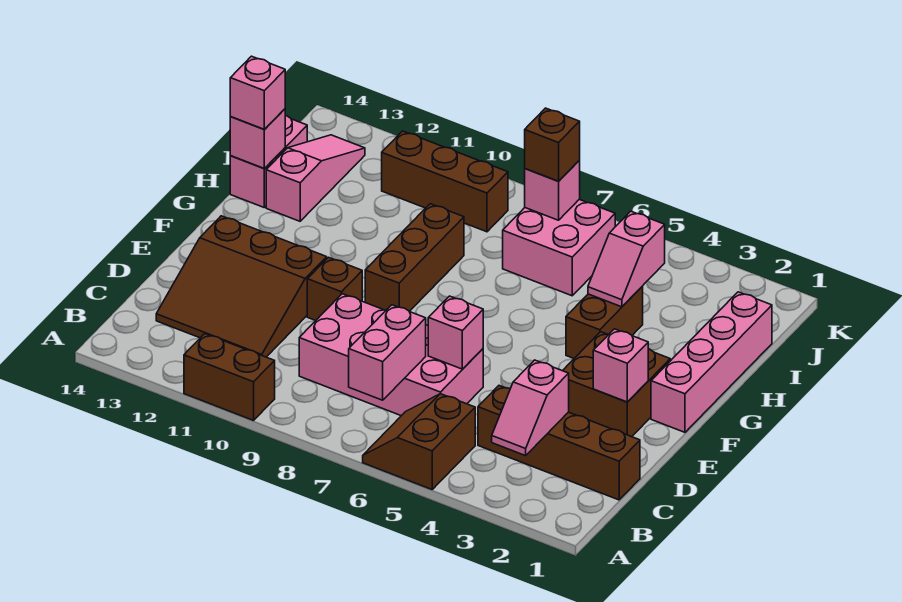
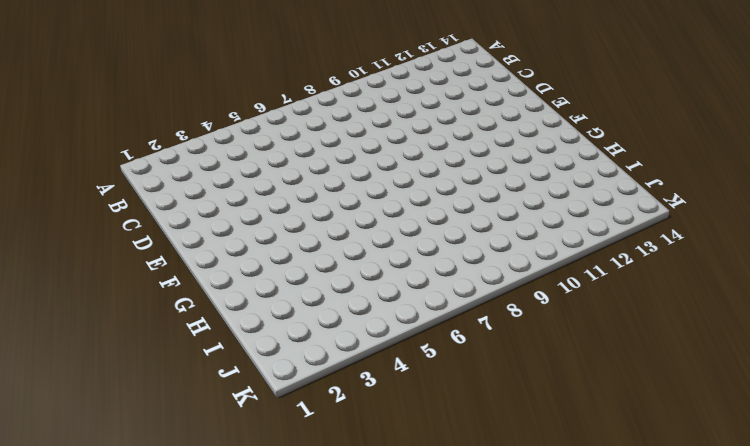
none -> brown slope A5:B6 level 1 top 5
none -> brown brick A10:A11 level 1
none -> brown brick C1:C4 level 1

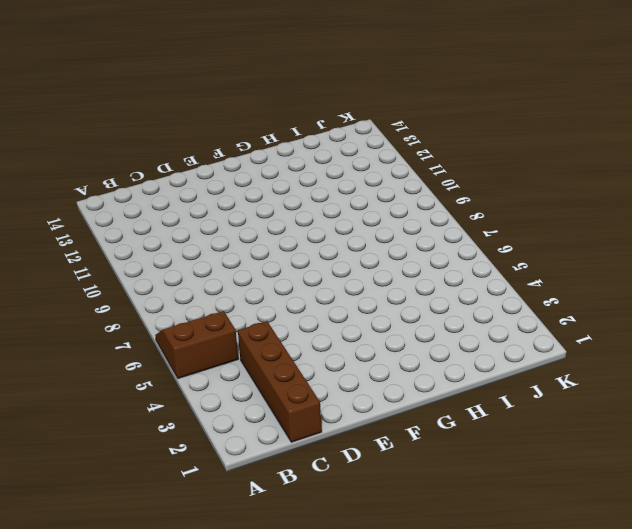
none -> brown brick A10:A11 level 1
none -> pink brick C6:D9 level 1
none -> brown slope C11:E13 level 1 top E

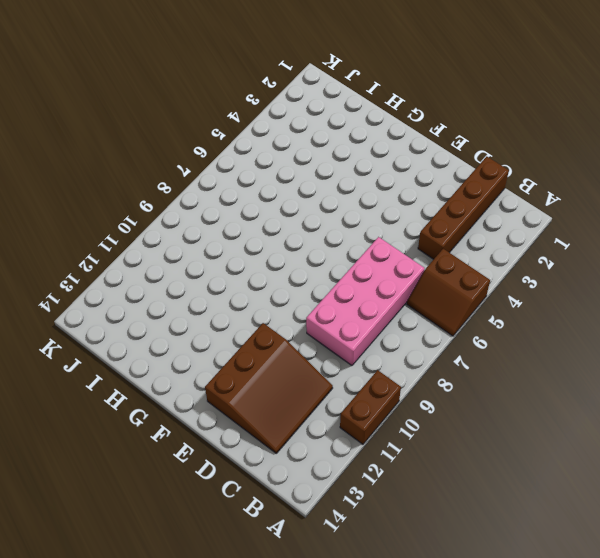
none -> brown brick E2:F3 level 1
none -> brown brick E10 level 1
none -> pink brick F1:I1 level 1

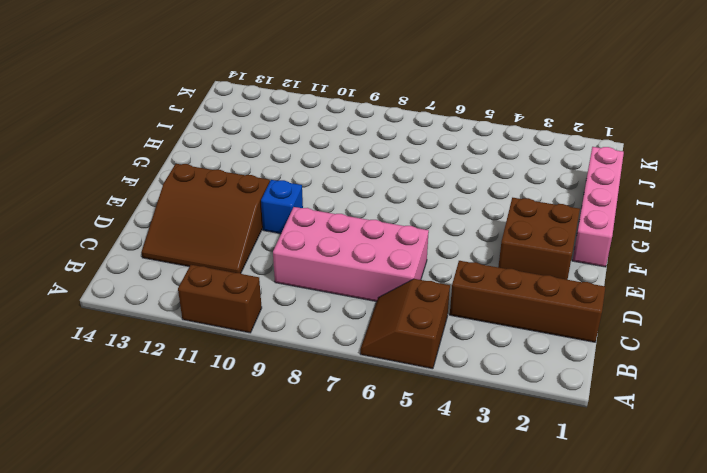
blue brick E10 level 1 -> brown brick E10 level 1
none -> brown brick F9:H9 level 1
none -> brown brick G4:H4 level 1
none -> pink slope H13:J13 level 1 top H

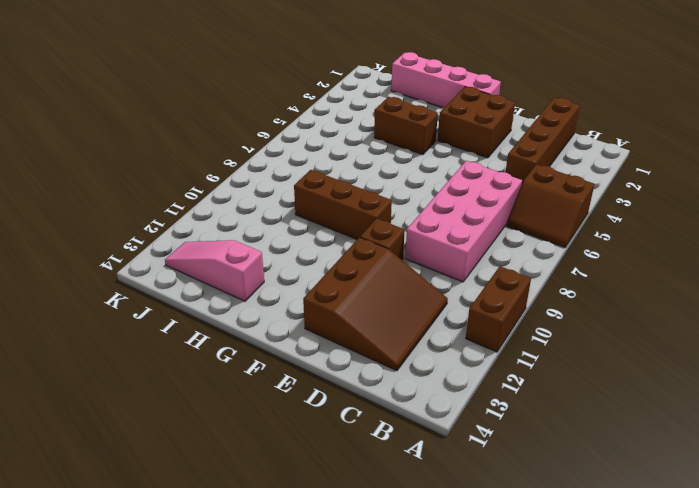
none -> pink brick H14:I14 level 1
none -> pink brick I6:J7 level 1
none -> brown brick J9:J11 level 1

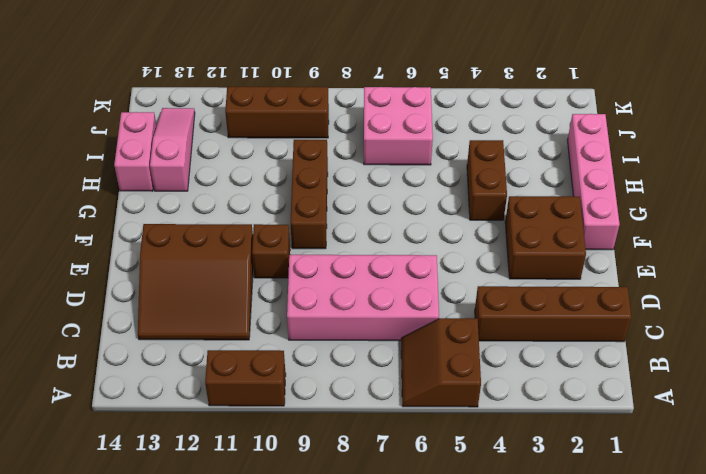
none -> pink slope B3:C3 level 2 top C
none -> pink brick B7:C7 level 2
none -> pink brick D6 level 2

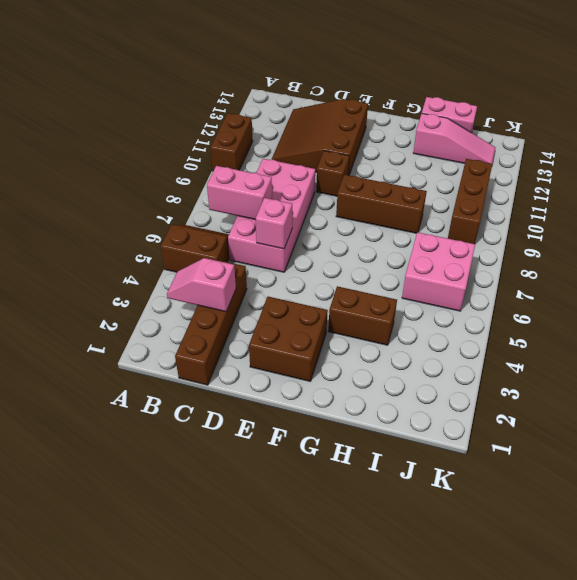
none -> pink brick F1:I1 level 1
none -> pink brick E2 level 2
none -> pink slope H4:I4 level 2 top I

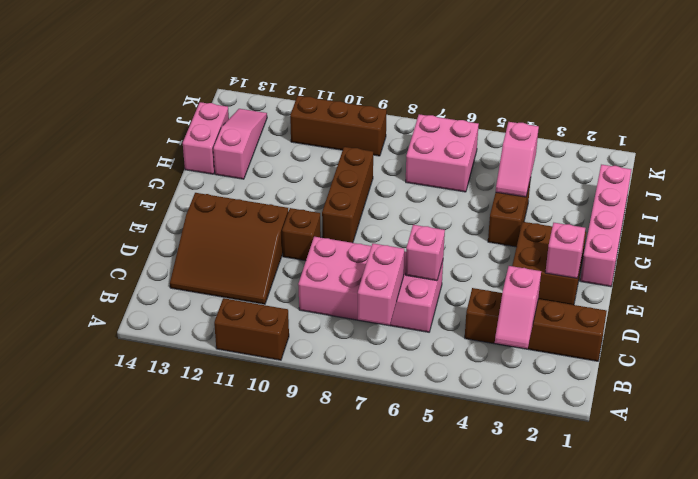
none -> brown slope A5:B6 level 1 top 5
none -> pink brick H14 level 2
none -> pink brick J7 level 2

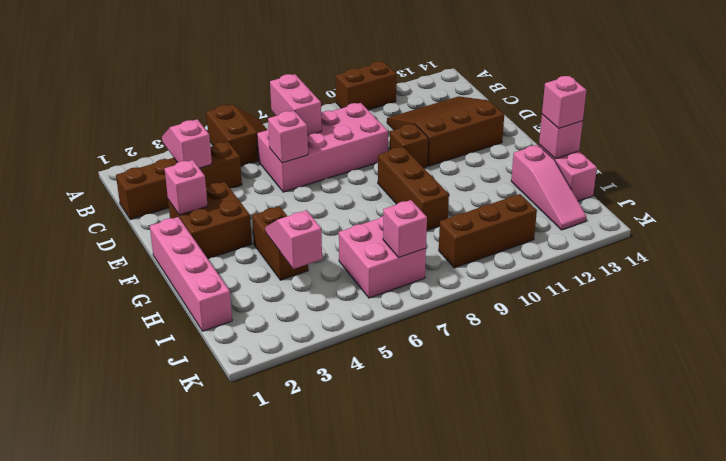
none -> brown brick J7 level 3

